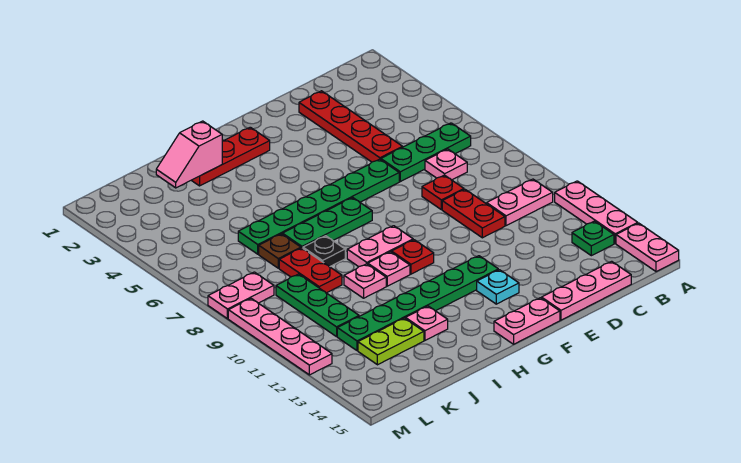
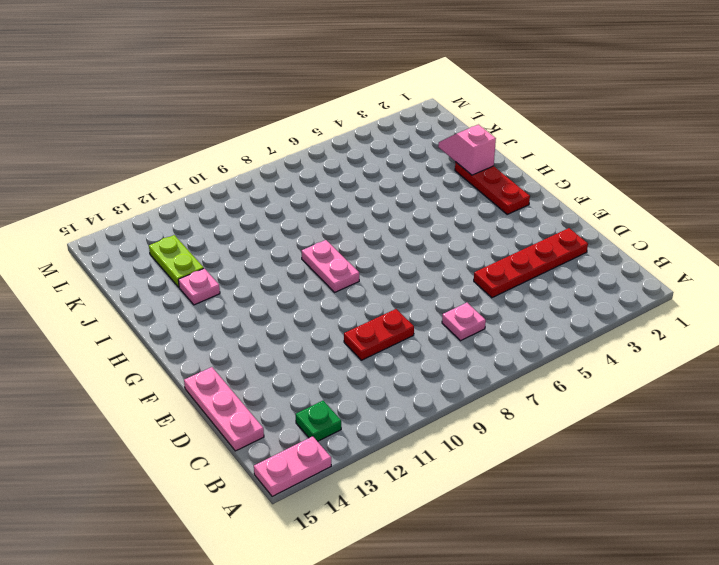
none -> pink plate A11:A13 level 1
none -> green plate B6:D6 level 1
none -> pink plate B10:C10 level 1

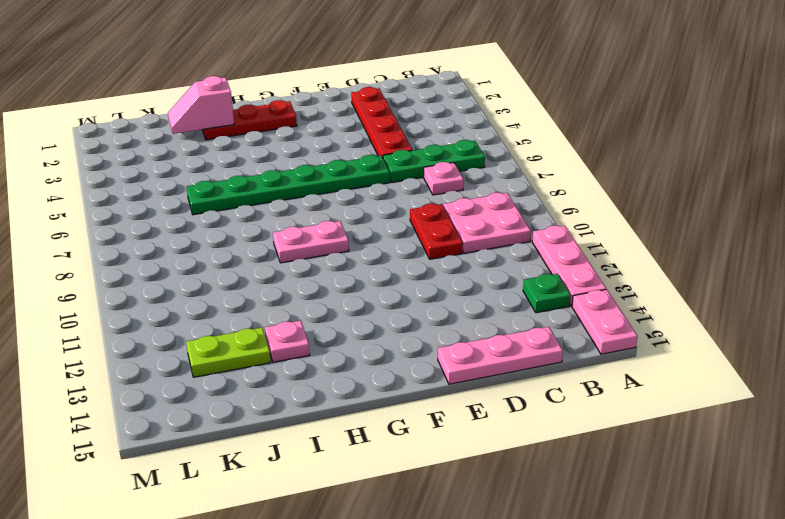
pink plate B9:C10 level 1 -> pink plate B10:C10 level 1
none -> red plate D8 level 1
none -> green plate F12:K12 level 1
none -> cyan plate F13 level 1

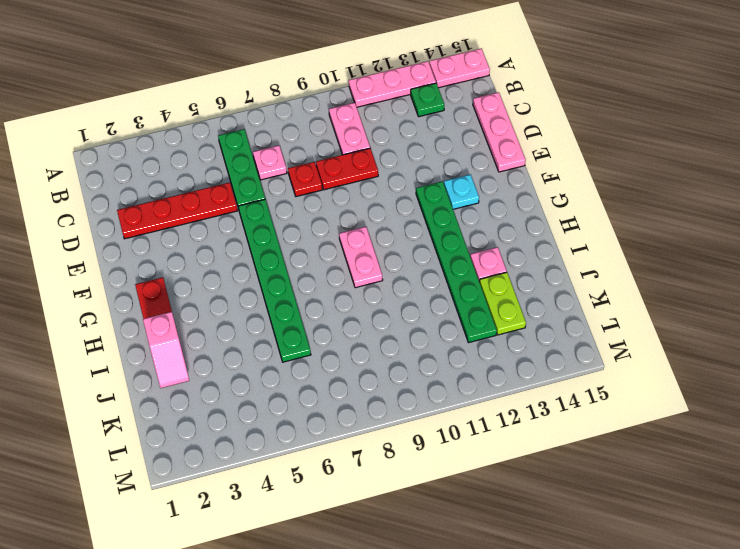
none -> pink plate F15:G15 level 1
none -> green plate G7:I7 level 1
none -> red plate G10 level 1

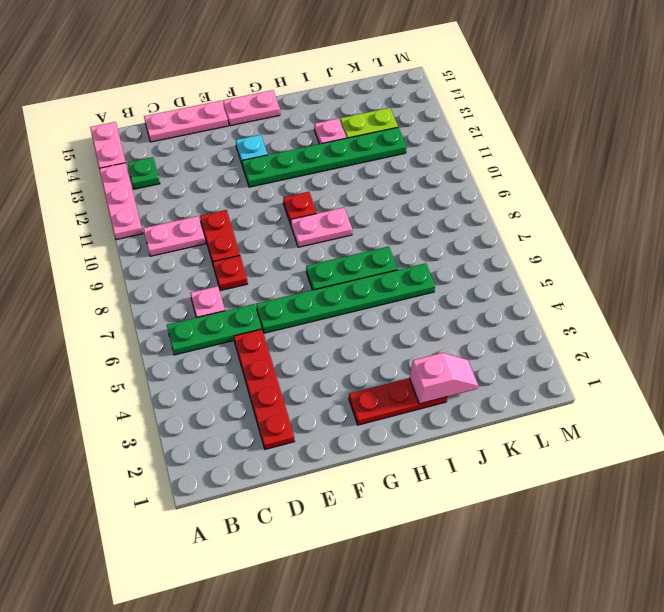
none -> pink plate H10 level 1
none -> black plate I8 level 1
none -> pink plate I10 level 1

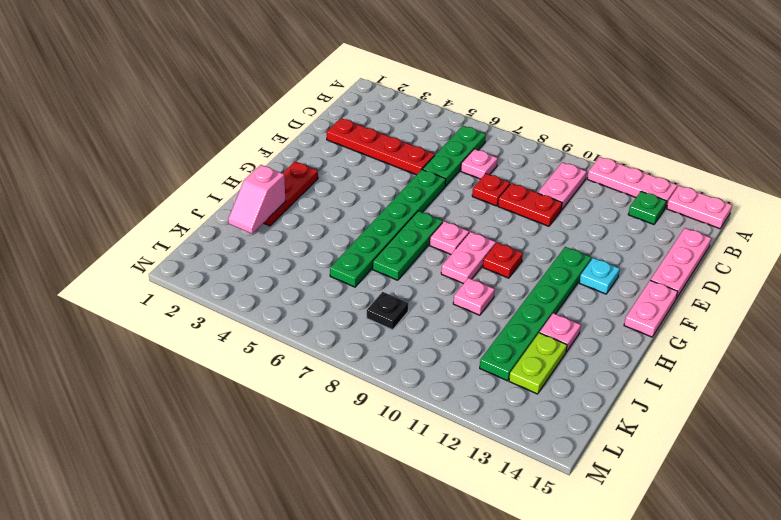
pink plate G8 level 1 -> pink plate H10 level 1
black plate K8 level 1 -> black plate I8 level 1
none -> brown plate J7 level 1
none -> red plate J8:J9 level 1
none -> green plate K9:K11 level 1

